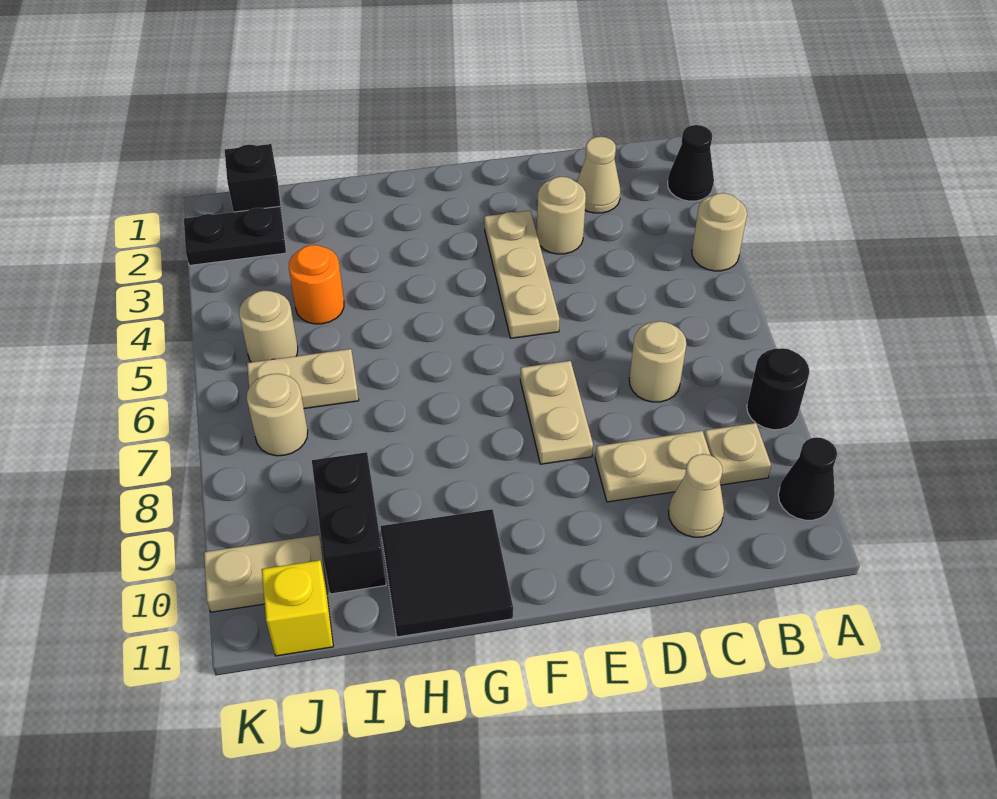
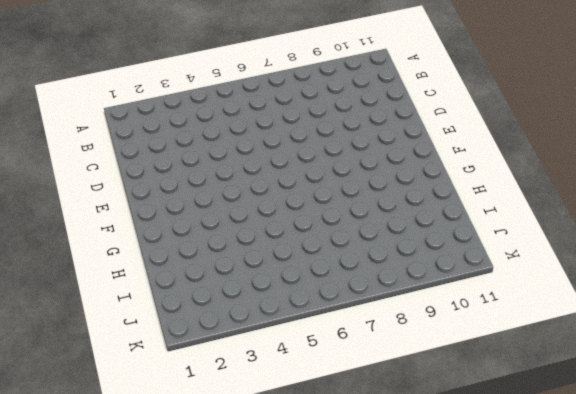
none -> black cone A2 level 1
none -> tan round brick A4 level 1
none -> black round brick A8 level 1

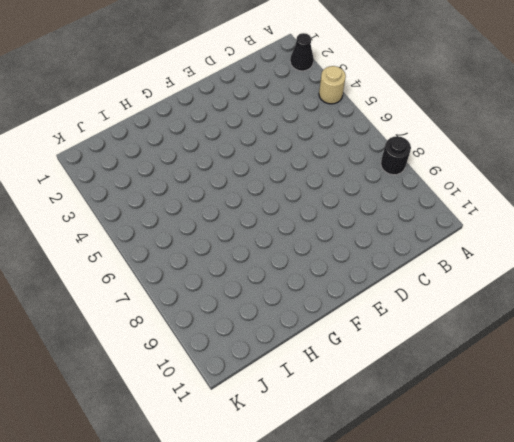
none -> black cone A10 level 1
none -> tan plate B9 level 1
none -> tan cone C2 level 1

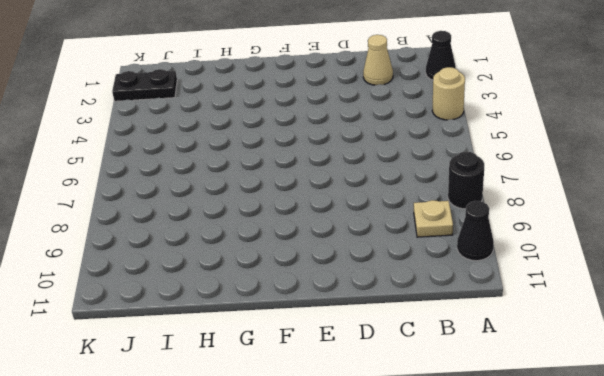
none -> tan round brick C7 level 1
none -> tan plate C9:D9 level 1
none -> tan cone C10 level 1

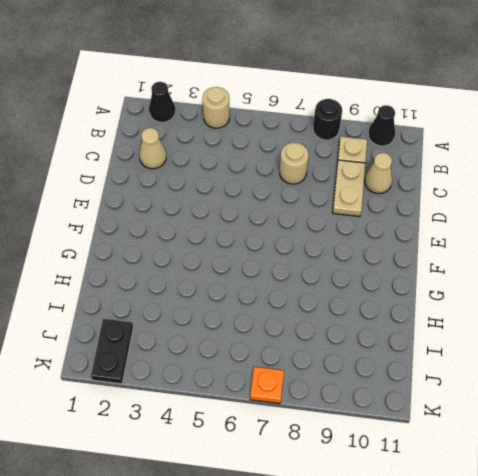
orange plate K7 level 1 -> none
none -> tan round brick D3 level 1
none -> tan plate E3:E5 level 1
none -> tan plate E7:E8 level 1

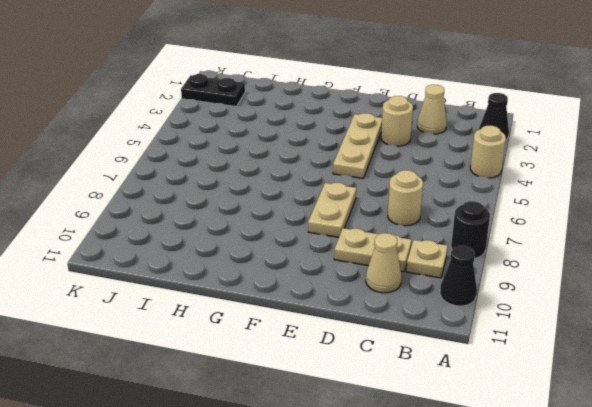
none -> black tile G10:H11 level 1
none -> orange round brick I4 level 1
none -> tan plate I6:J6 level 1

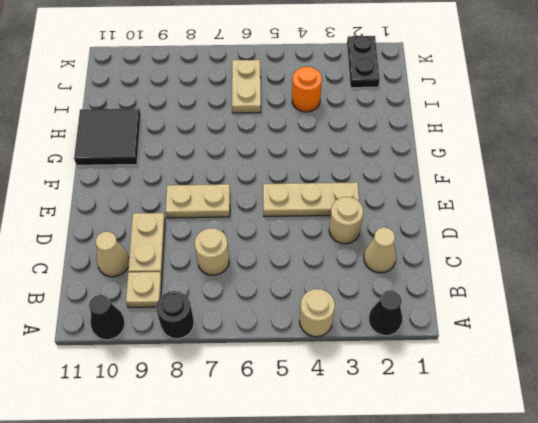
none -> black brick I9:I10 level 1
none -> black brick J1 level 1
none -> tan round brick J5 level 1

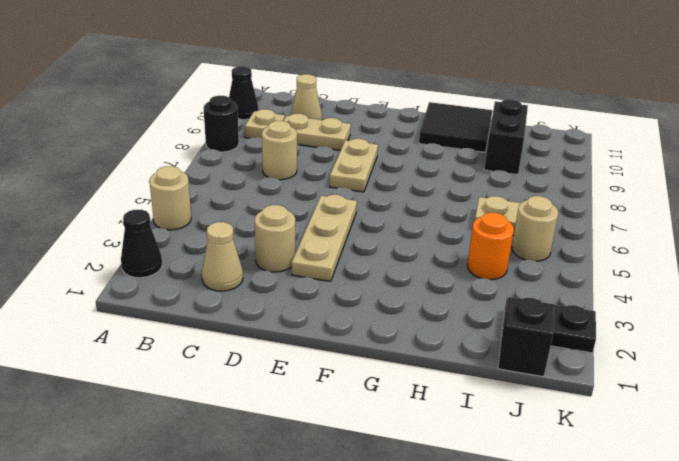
none -> tan round brick J7 level 1
none -> tan plate J10:K10 level 1
none -> yellow brick J11 level 1

